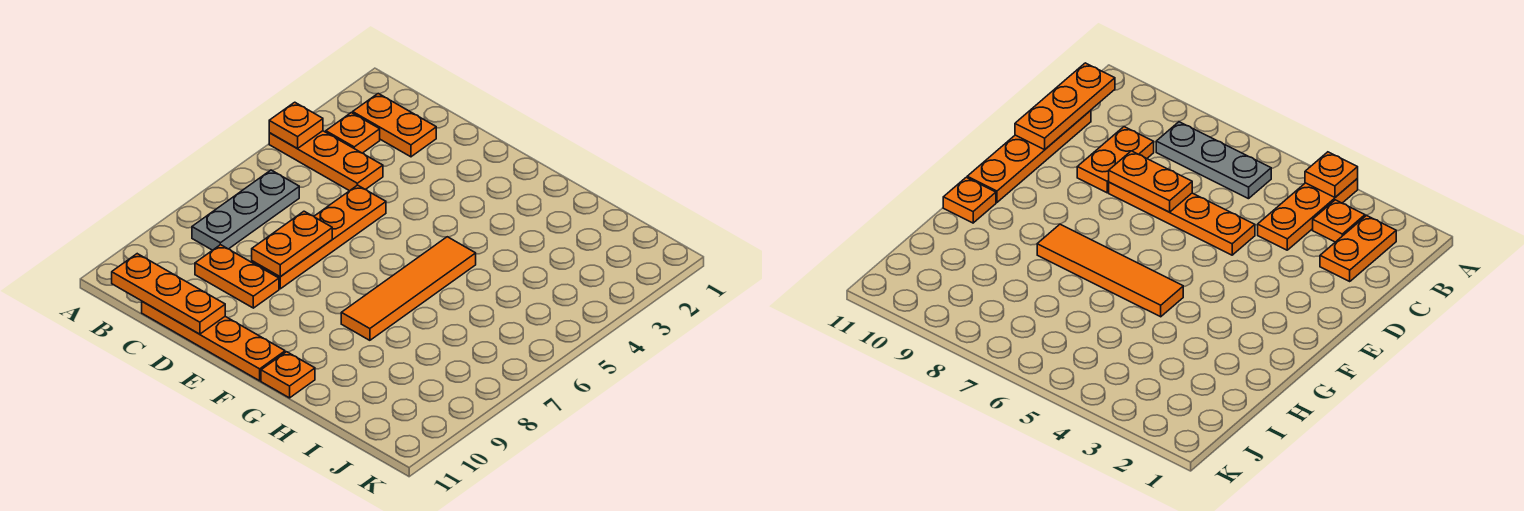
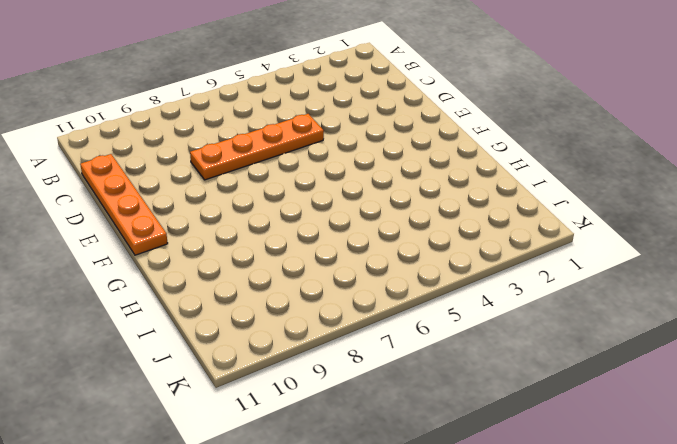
none -> orange plate A4:C4 level 1
none -> orange plate B2:C2 level 1
none -> orange plate B3 level 1

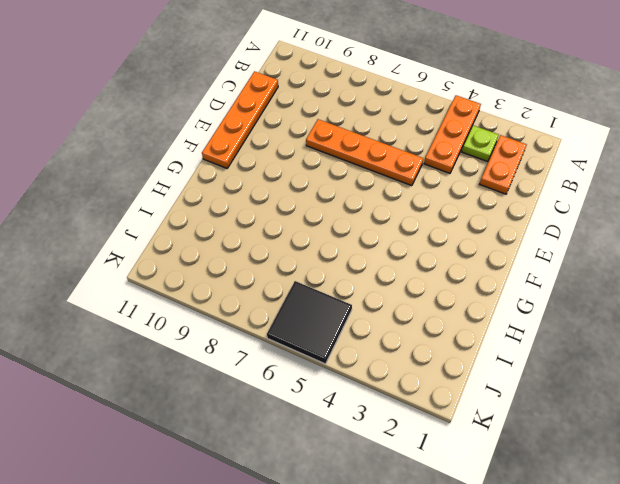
lime plate B3 level 1 -> orange plate B3 level 1
black tile J5:K6 level 1 -> none
none -> grey plate B6:B8 level 1
none -> orange plate C9:D9 level 1
none -> orange tile G5:G8 level 1

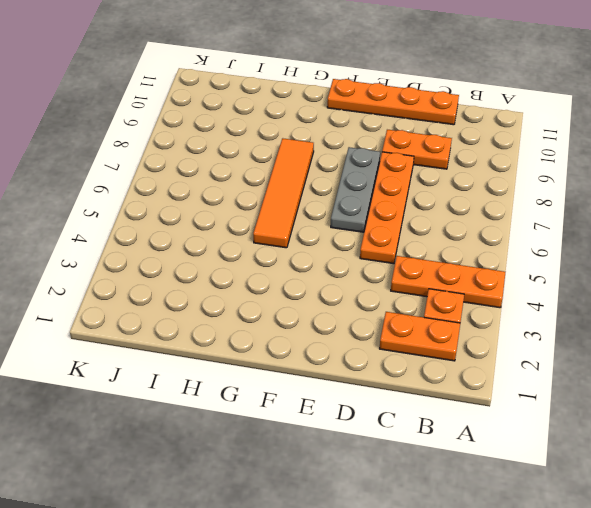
grey plate E6:E8 level 1 -> grey plate B6:B8 level 1
none -> orange plate G11 level 1
none -> orange plate A4 level 2
none -> orange plate B11:D11 level 2

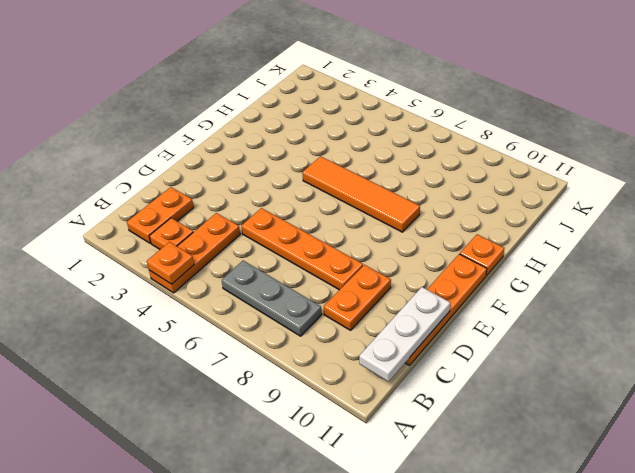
white plate B11:D11 level 2 -> orange plate B11:D11 level 2
none -> orange plate D7:D8 level 2

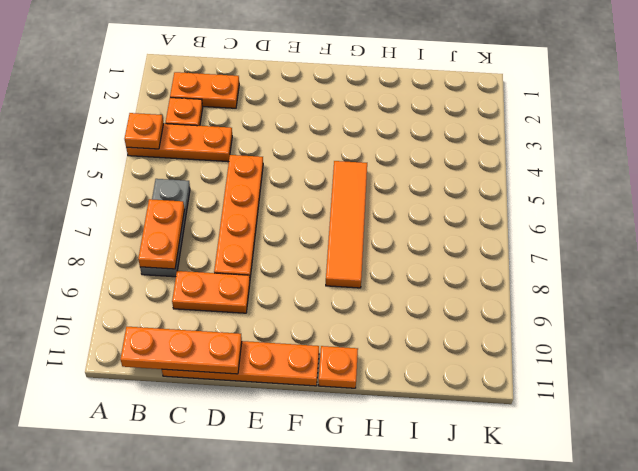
orange plate B7:B8 level 2 -> orange plate D7:D8 level 2

